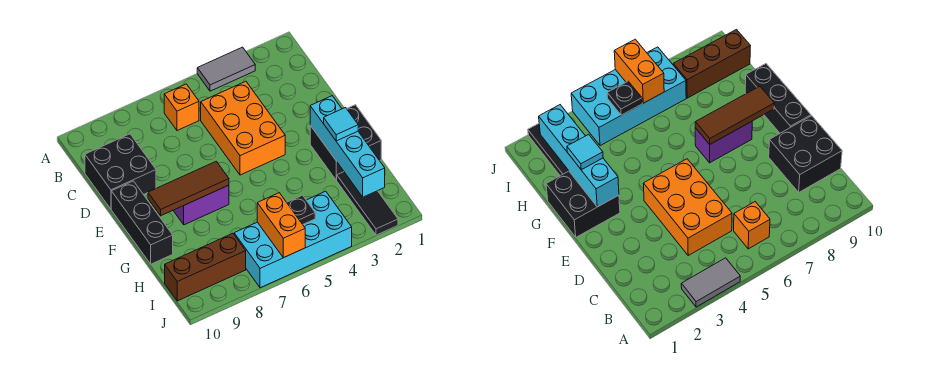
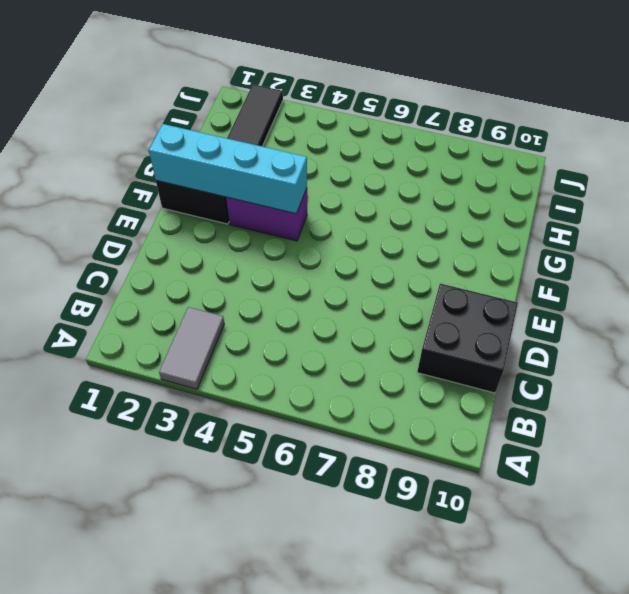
grey tile A3:B3 level 1 -> grey tile A3:A4 level 1
cyan brick F1:F4 level 2 -> cyan brick F2:I2 level 2
purple brick F3:F4 level 1 -> purple brick F7:F8 level 1
none -> orange brick B6 level 1
none -> orange brick C4:E5 level 1
none -> black brick E10:G10 level 1

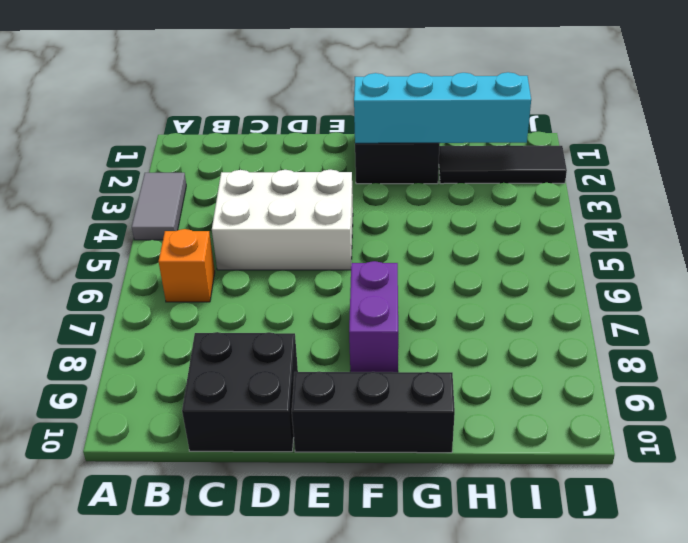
white brick C4:E5 level 1 -> orange brick C4:E5 level 1
none -> cyan brick I4:J7 level 1
none -> brown brick I8:I10 level 1
none -> brown tile F7:F9 level 2

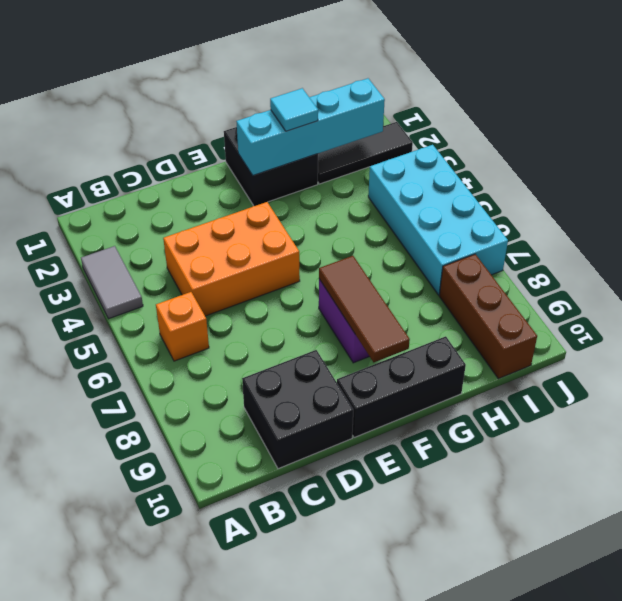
none -> black plate I5 level 2
none -> orange brick I6:J6 level 2

